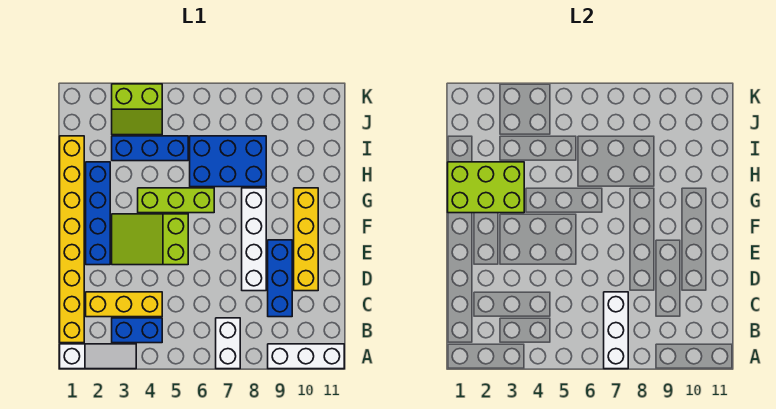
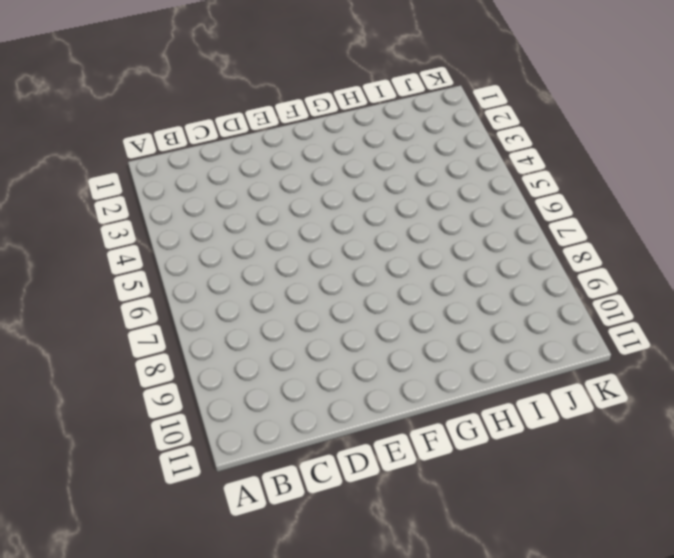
none -> white slope A1:A3 level 1 top 1
none -> white brick A7:B7 level 1
none -> white brick A9:A11 level 1

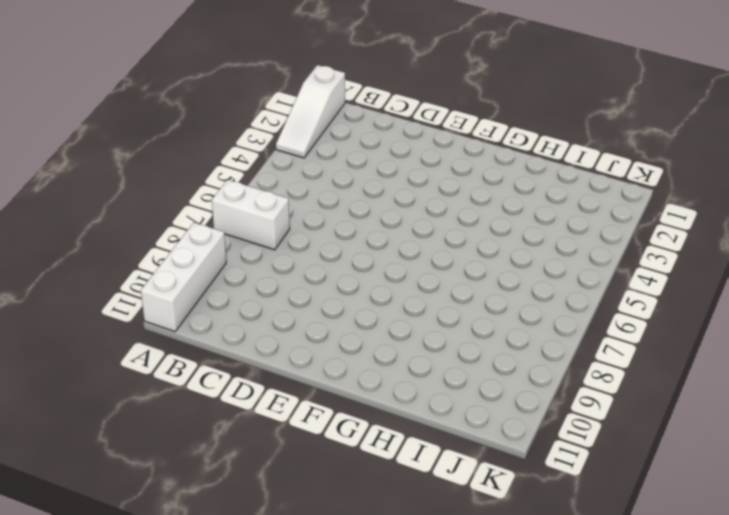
none -> yellow brick B1:I1 level 1
none -> blue brick B3:B4 level 1
none -> yellow brick C2:C4 level 1

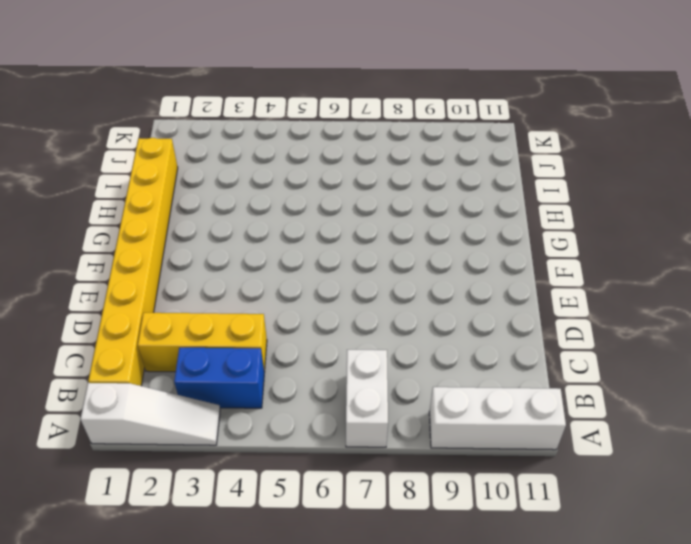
none -> blue brick C9:E9 level 1
none -> white brick D8:G8 level 1
none -> yellow brick D10:G10 level 1

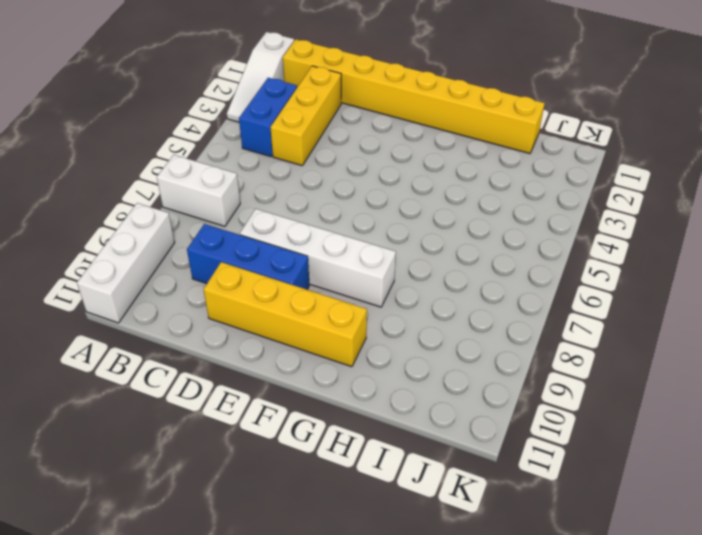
none -> blue brick E2:H2 level 1
none -> lime slope E3:F5 level 1 top 5
none -> lime brick G4:G6 level 1

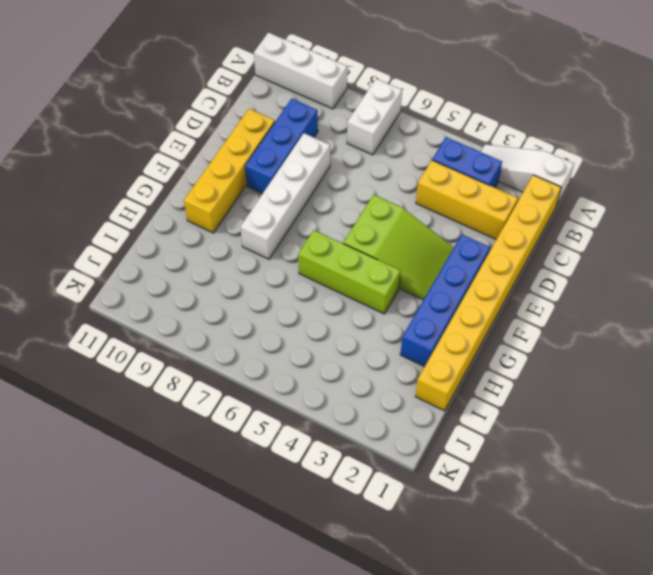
none -> blue brick H6:I8 level 1
none -> blue brick I3:I5 level 1
none -> lime slope J3:K4 level 1 top K

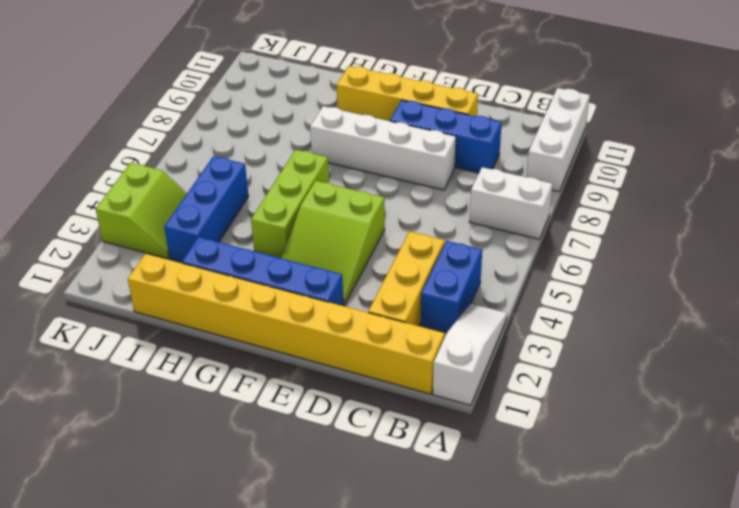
none -> blue brick H6:I8 level 1
none -> white brick A7:C7 level 2
none -> lime brick G1:H3 level 2

